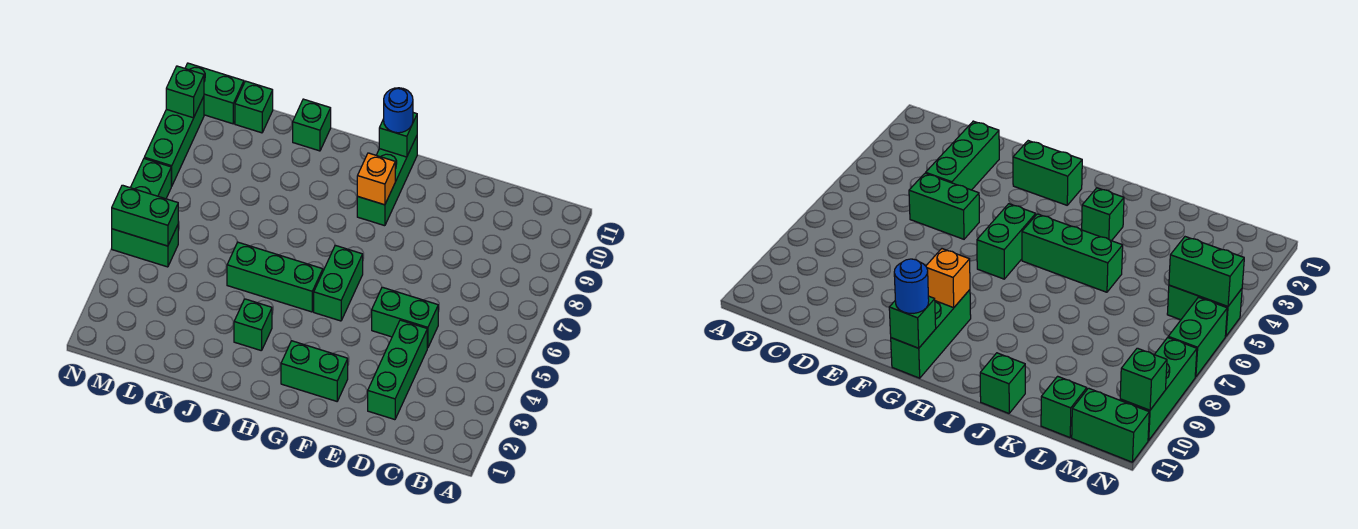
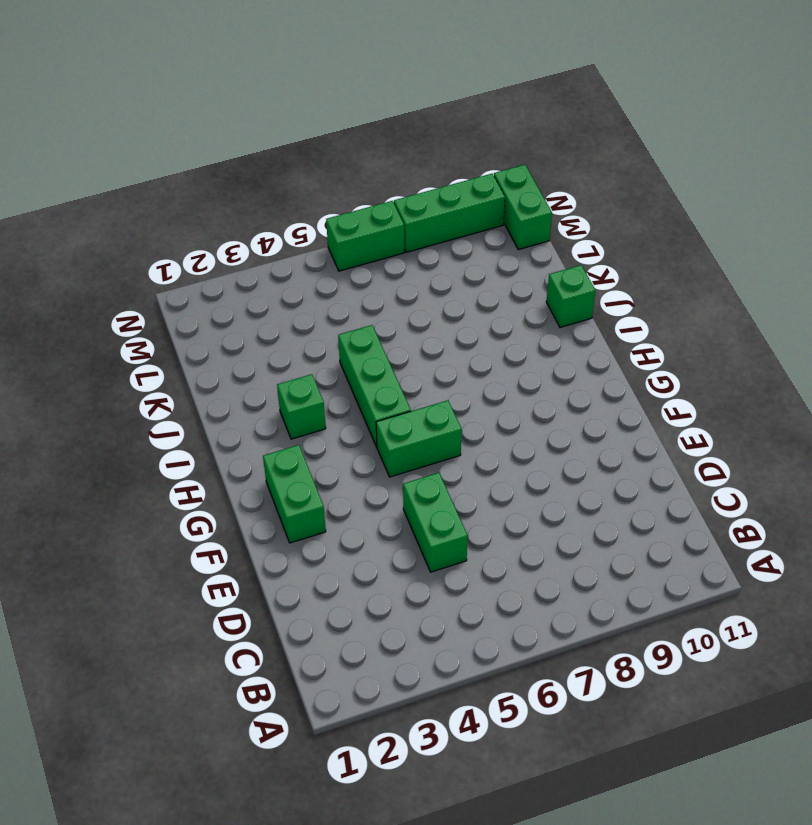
none -> green brick D2:D4 level 1
none -> green brick G9:G11 level 1
none -> green brick L11 level 1

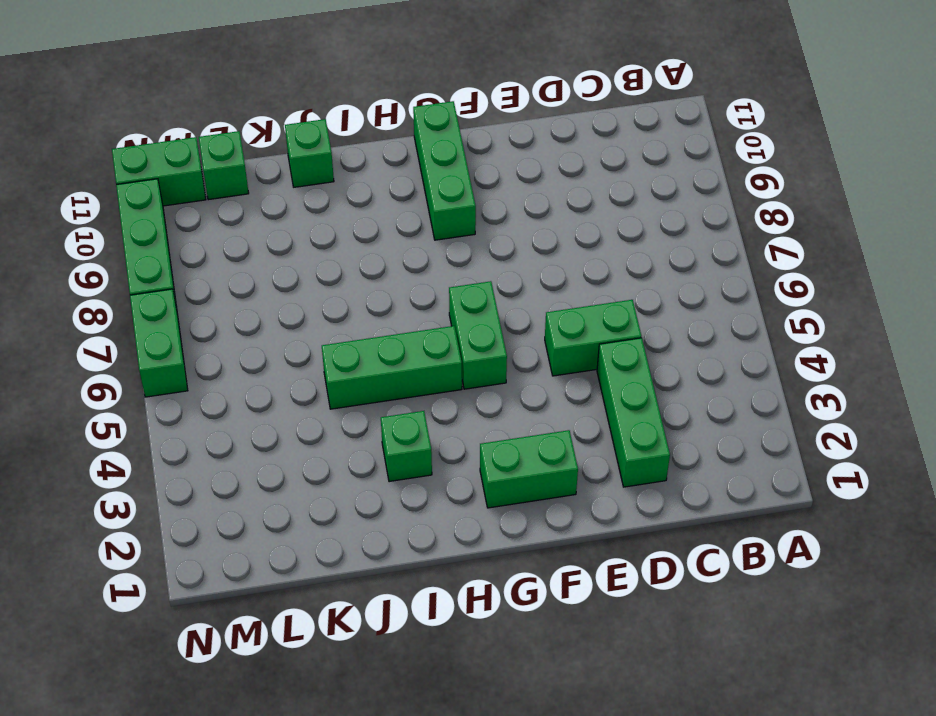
none -> green brick M5:N5 level 1
none -> orange brick G9 level 2
none -> green brick G11 level 2

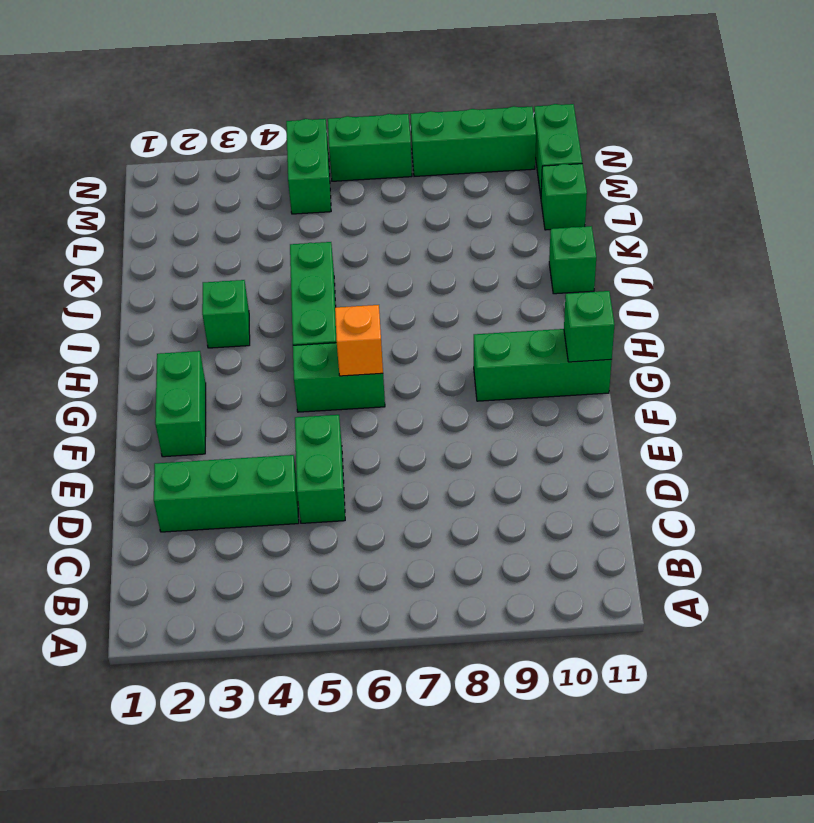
orange brick G6 level 2 -> orange brick G9 level 2
none -> green brick M5:N5 level 2
none -> green brick N10 level 2
none -> blue round brick G11 level 3

